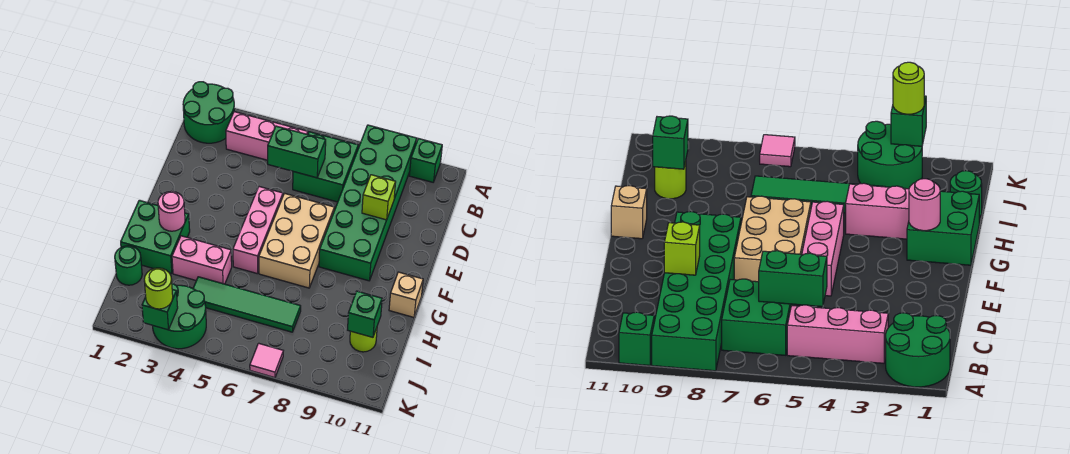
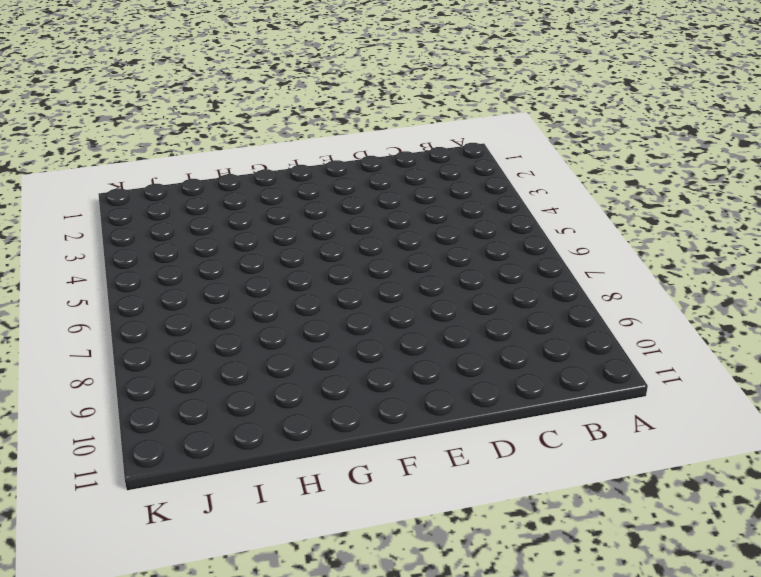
none -> green round brick A1:B2 level 1
none -> green brick A8:F9 level 1
none -> green brick A10 level 1

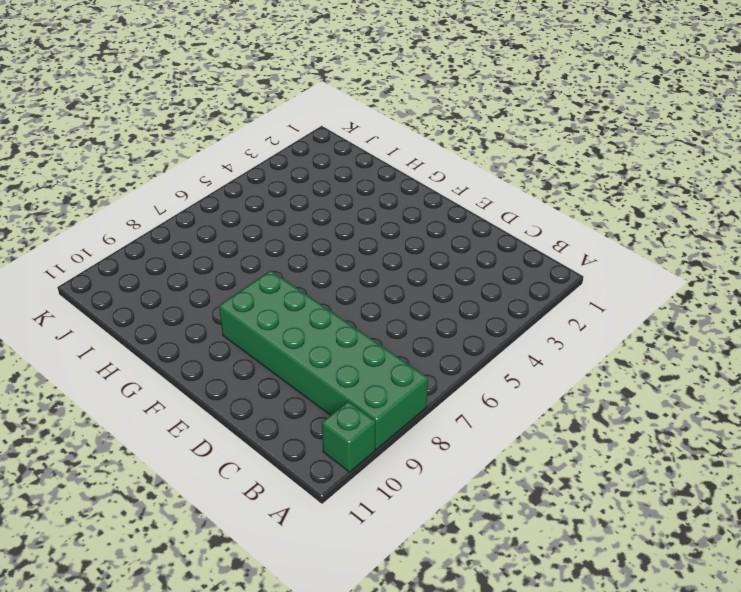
none -> green round brick A1:B2 level 1
none -> pink brick B3:B5 level 1
none -> green brick B6:C7 level 1

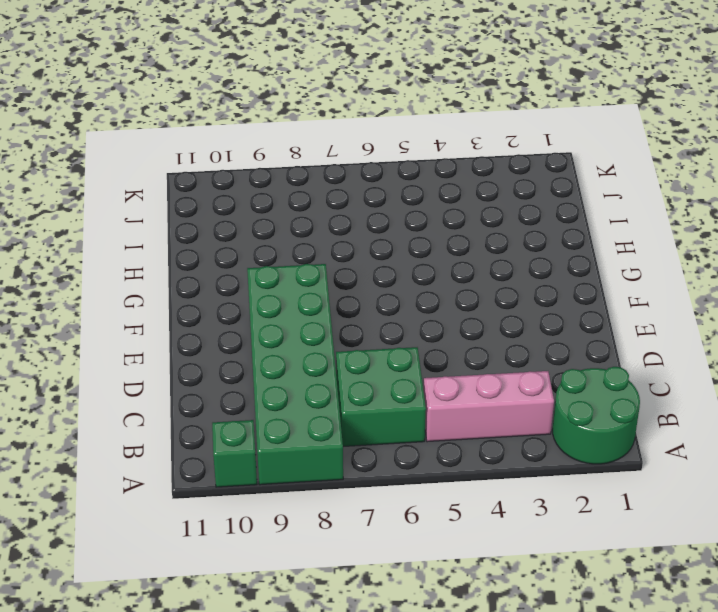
none -> pink brick E5:G5 level 1
none -> tan brick E6:G7 level 1
none -> green brick G1:H2 level 1

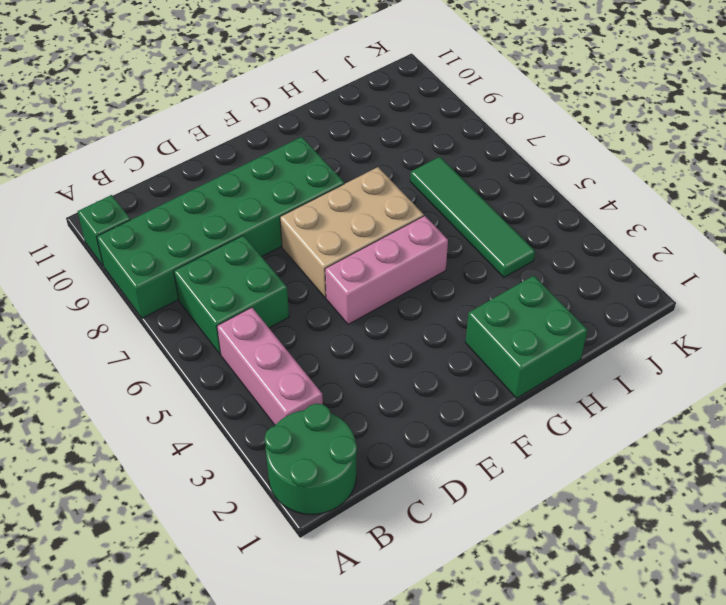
none -> tan brick G11 level 1
none -> pink brick H3:H4 level 1
none -> green round brick I1 level 1

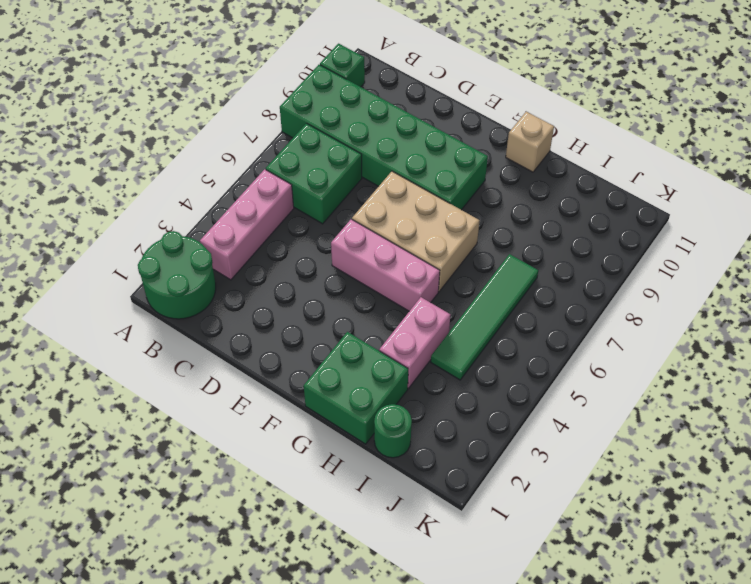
none -> lime round brick I10 level 1
none -> green round brick J3:K4 level 1
none -> pink tile K7 level 1

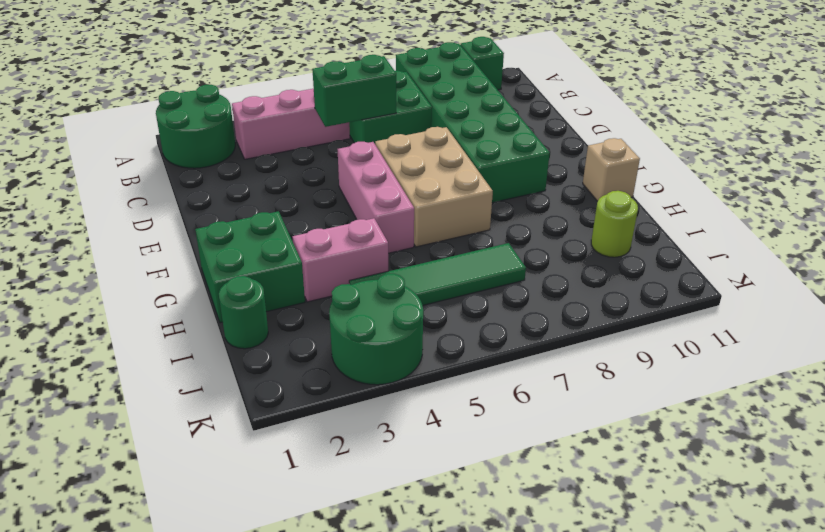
none -> pink tile K7 level 1
none -> lime brick D9 level 2
none -> pink round brick G2 level 2

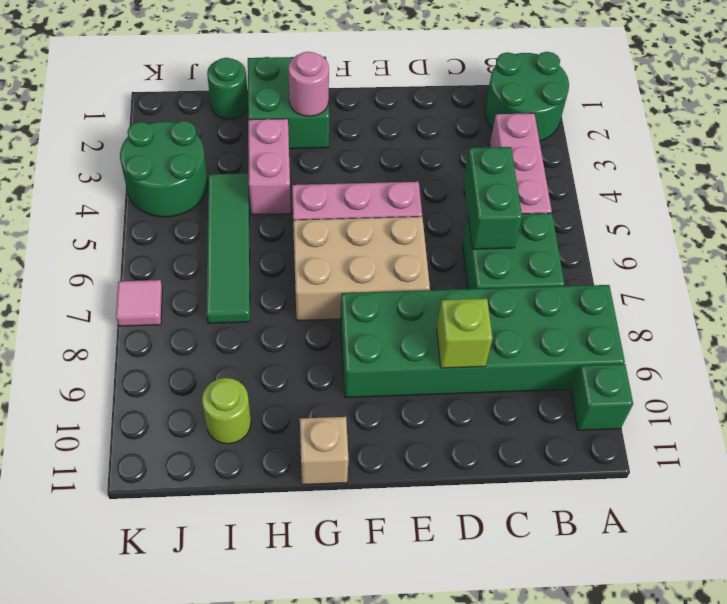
none -> green brick I10 level 2
none -> green brick K3 level 2
none -> lime round brick K3 level 3

